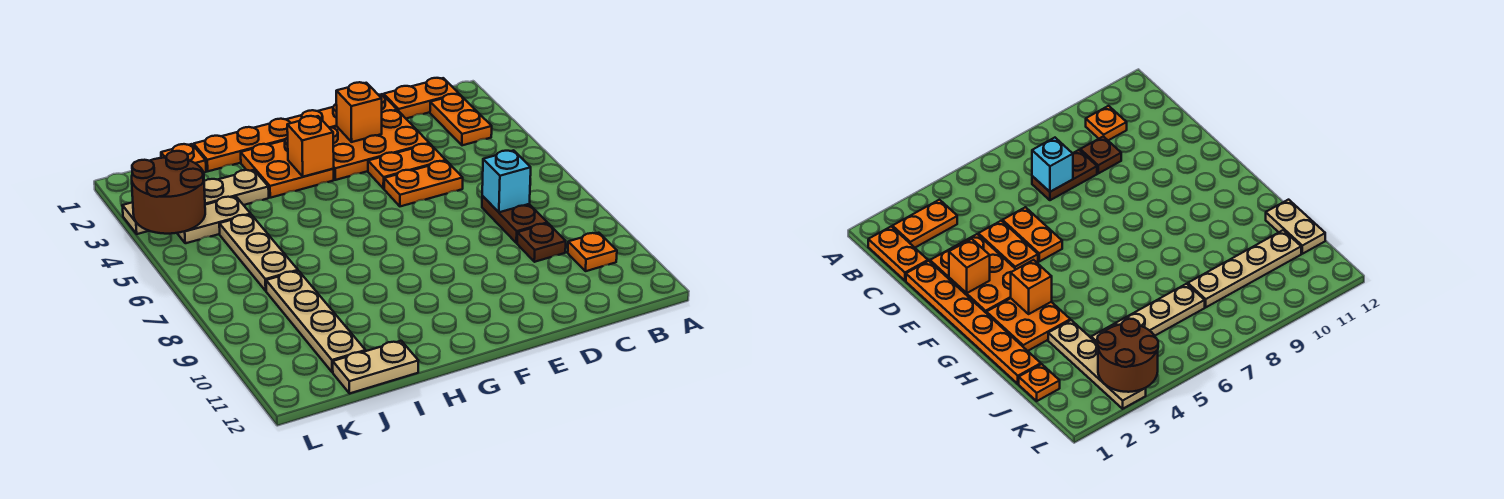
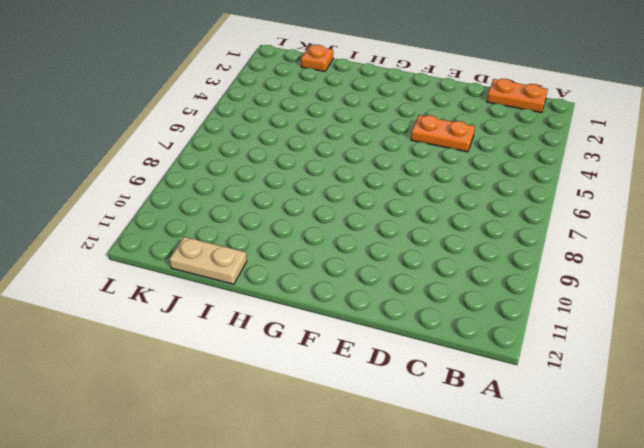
none -> orange plate B2:B3 level 1
none -> orange plate B10 level 1
none -> brown plate C7:C8 level 1

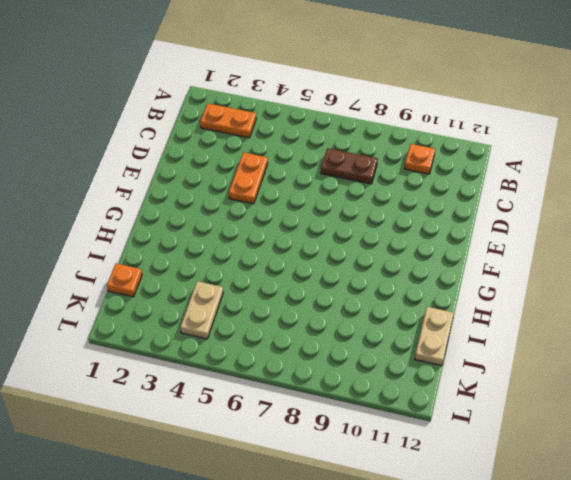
none -> orange plate B1:C1 level 1
none -> brown plate C9 level 1
none -> orange plate D1:I1 level 1

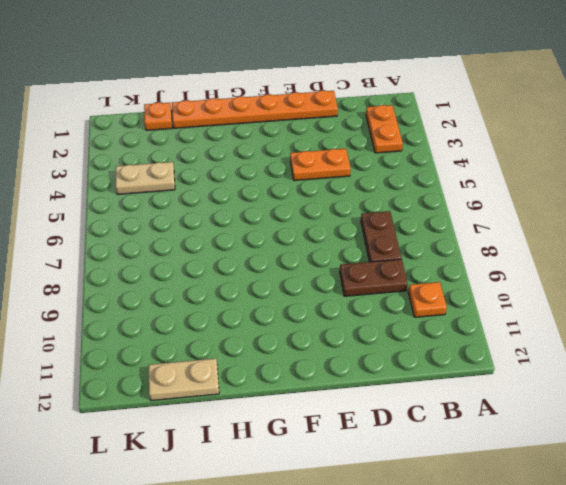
brown plate C9:D9 level 1 -> brown plate C9 level 1
none -> orange plate B1:C1 level 1
none -> orange plate D2:F3 level 1
none -> orange plate D5:E5 level 1

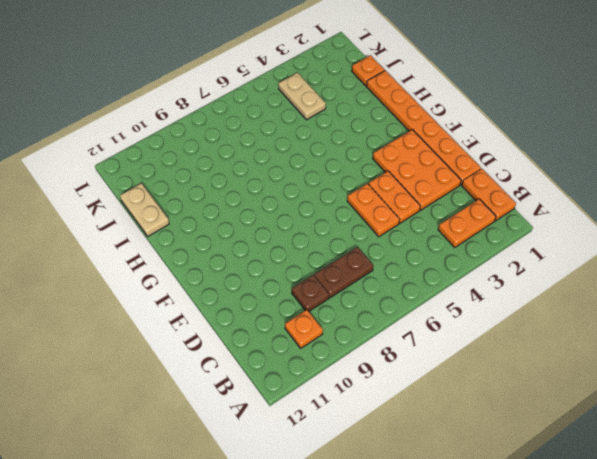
none -> orange plate G2:H3 level 1
none -> tan plate I3:L3 level 1
none -> tan plate J5:J7 level 1

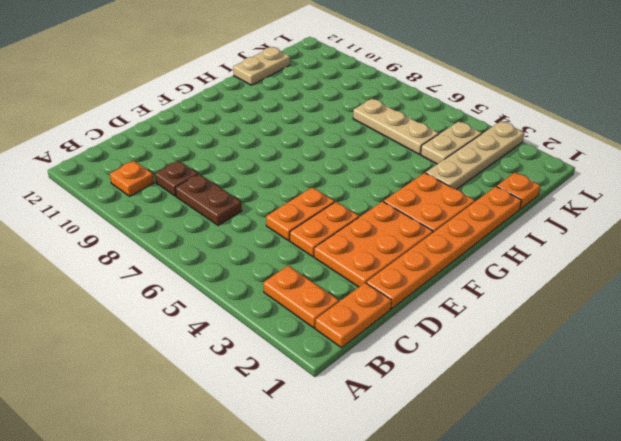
none -> tan plate J8:J11 level 1
none -> cyan brick C7 level 2
none -> orange brick E2 level 2

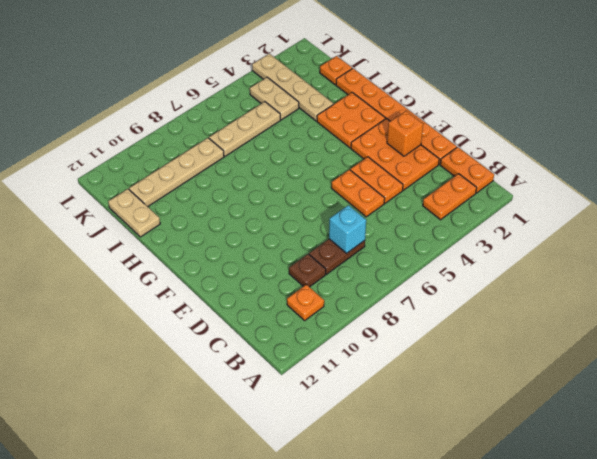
none -> orange brick G3 level 2
none -> brown round brick K3:L4 level 2

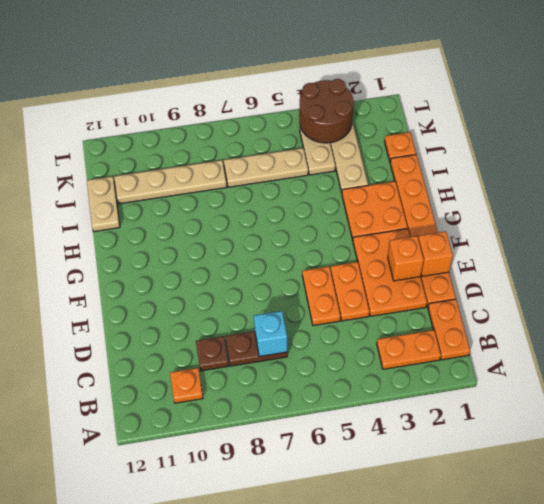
orange brick E1 level 2 -> orange brick G3 level 2

